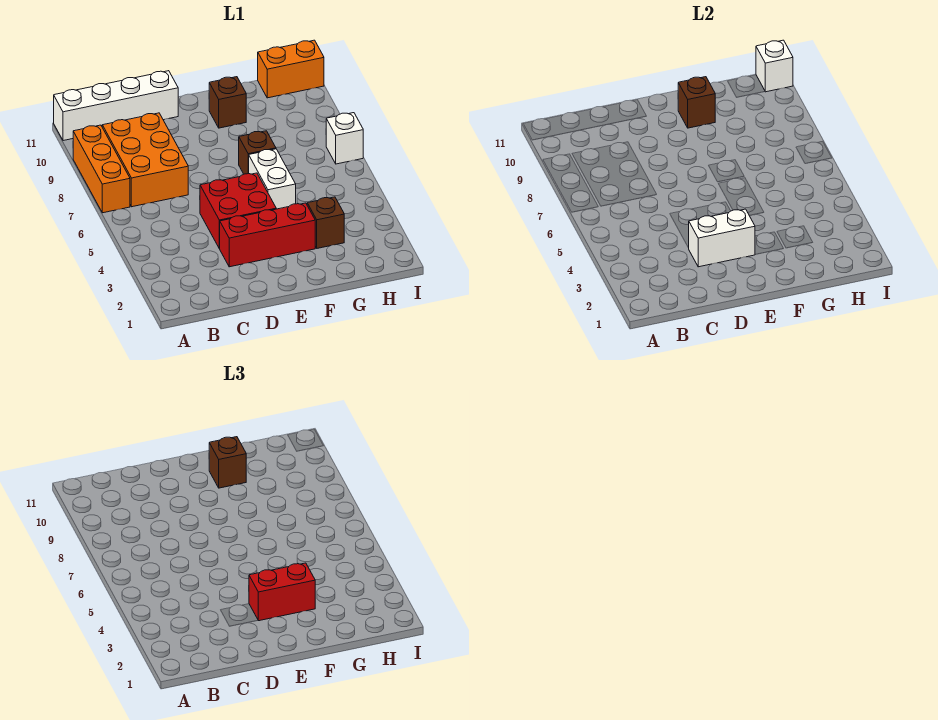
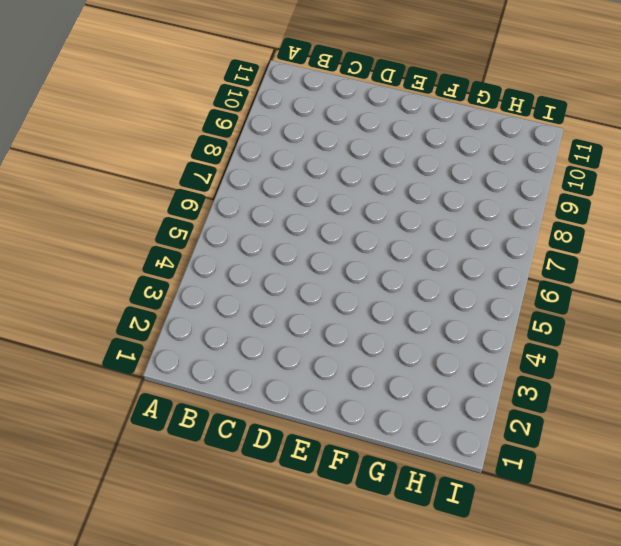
none -> orange brick A7:A9 level 1
none -> white brick A11:D11 level 1
none -> orange brick B7:C9 level 1

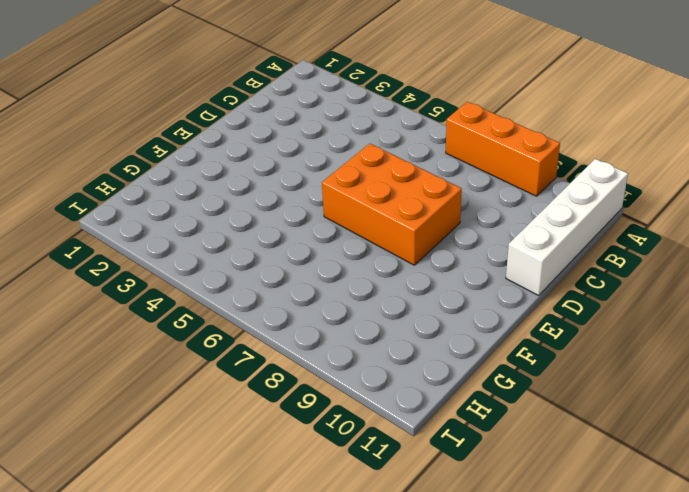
orange brick D6:E8 level 1 -> orange brick B7:C9 level 1
none -> red brick D3:F3 level 1
none -> red brick D4:E5 level 1
none -> white brick F5:F6 level 1

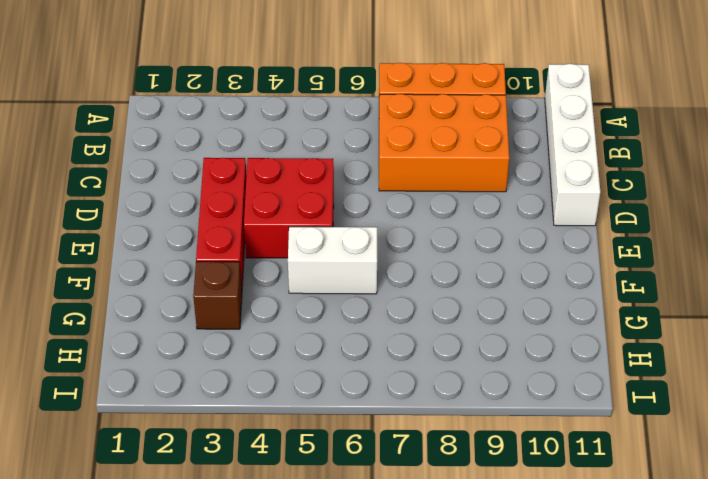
none -> brown brick F7 level 1
none -> brown brick F10 level 1
none -> orange brick H11:I11 level 1

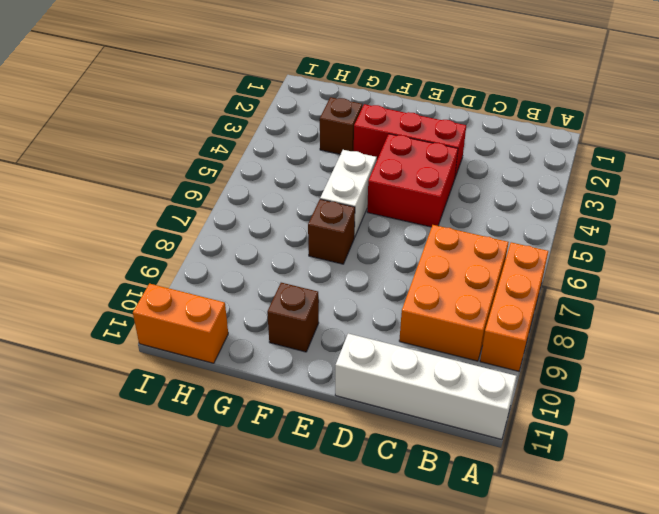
none -> white brick I7 level 1
none -> white brick D3:E3 level 2
none -> brown brick F10 level 2

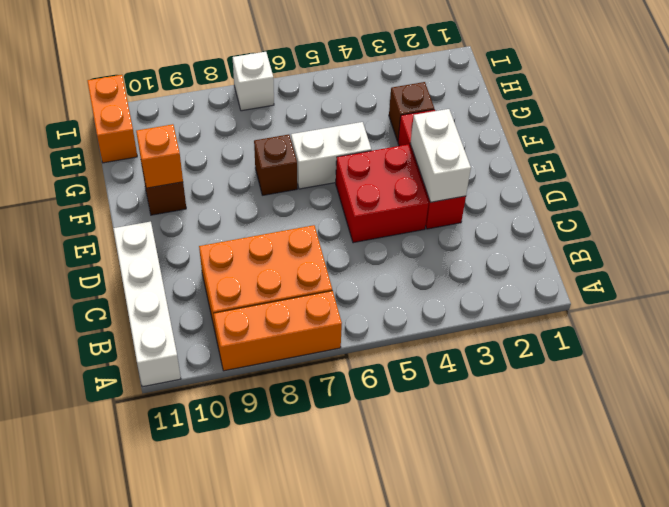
orange brick F10 level 2 -> brown brick F10 level 2
none -> white brick I11 level 2
none -> red brick E3:F3 level 3
none -> brown brick F10 level 3

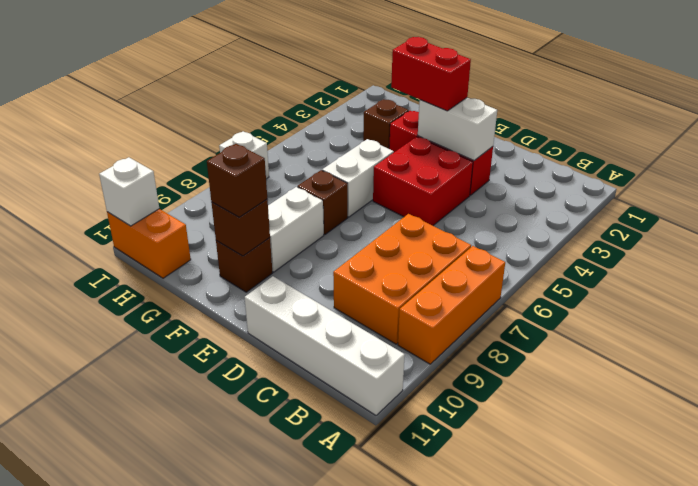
white brick F8:F9 level 1 -> none

